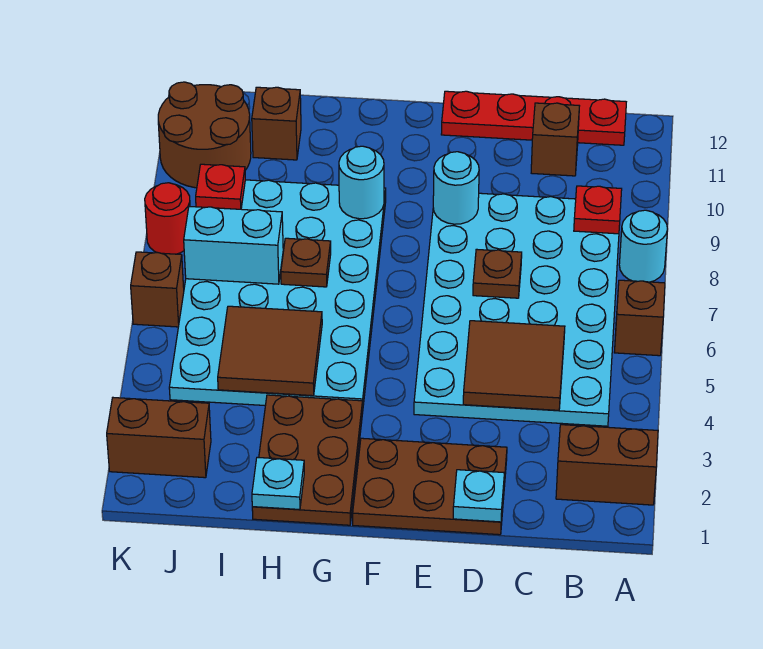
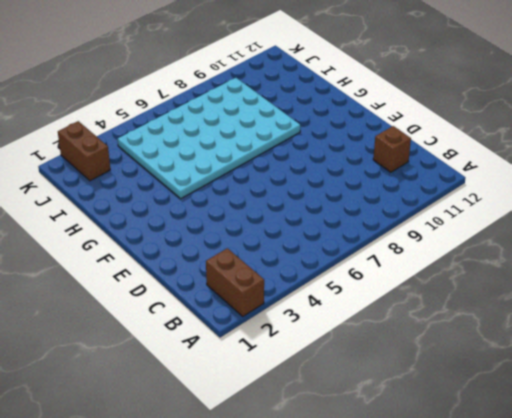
none -> brown brick A6 level 1
none -> cyan round brick A8 level 1
none -> cyan plate B4:E9 level 1

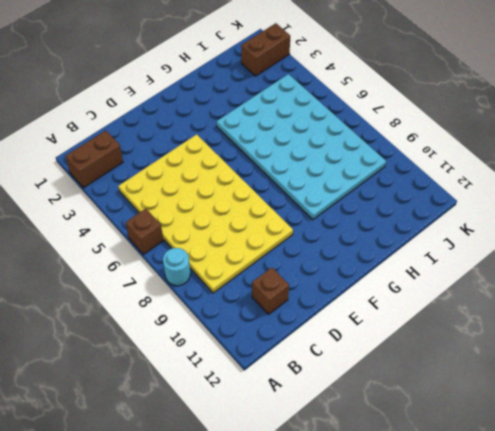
yellow plate B4:E9 level 1 -> cyan plate B4:E9 level 1
none -> red plate B12:E12 level 1
none -> brown plate D1:F2 level 1
none -> brown plate G1:H3 level 1

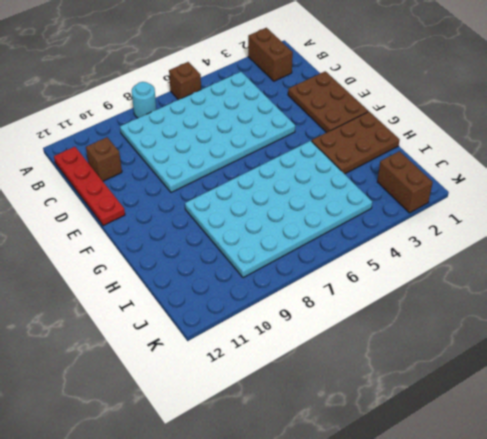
none -> brown brick I11 level 1
none -> brown round brick J10:K11 level 1
none -> brown brick K6 level 1

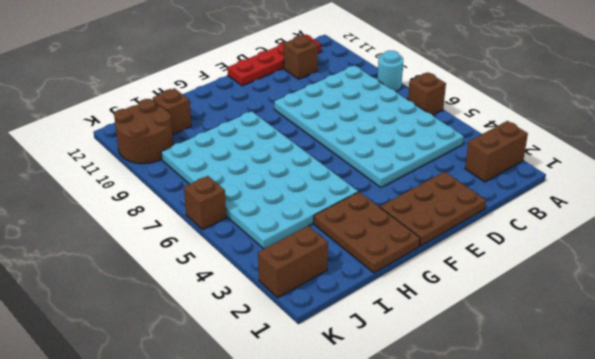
none -> red round brick K8 level 1
none -> red plate B9 level 2
none -> brown tile C4:D5 level 2

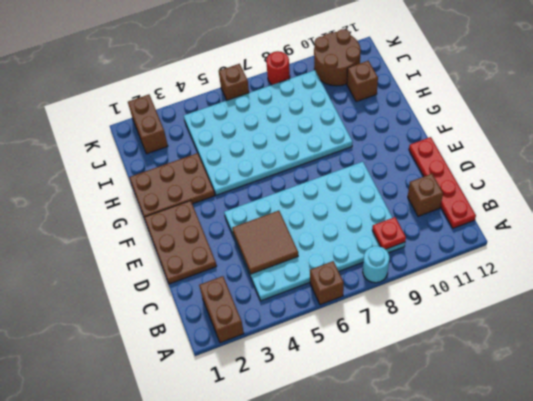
none -> cyan plate D1 level 2
none -> brown plate D7 level 2
none -> cyan round brick E9 level 2

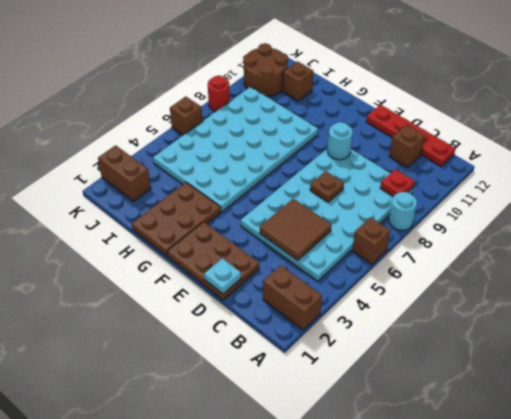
none -> cyan round brick G9 level 2
none -> cyan plate H1 level 2
none -> brown tile H4:I5 level 2

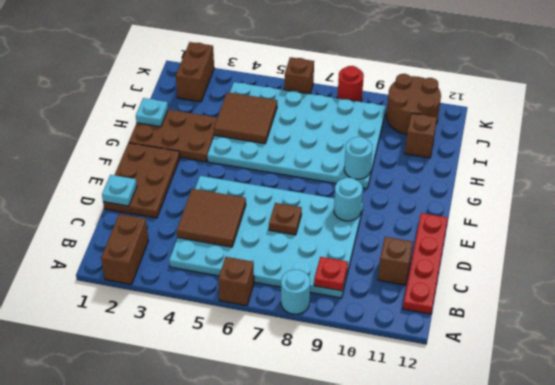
none -> brown plate H7 level 2
none -> cyan brick I7:J7 level 2
none -> red plate J9 level 2

